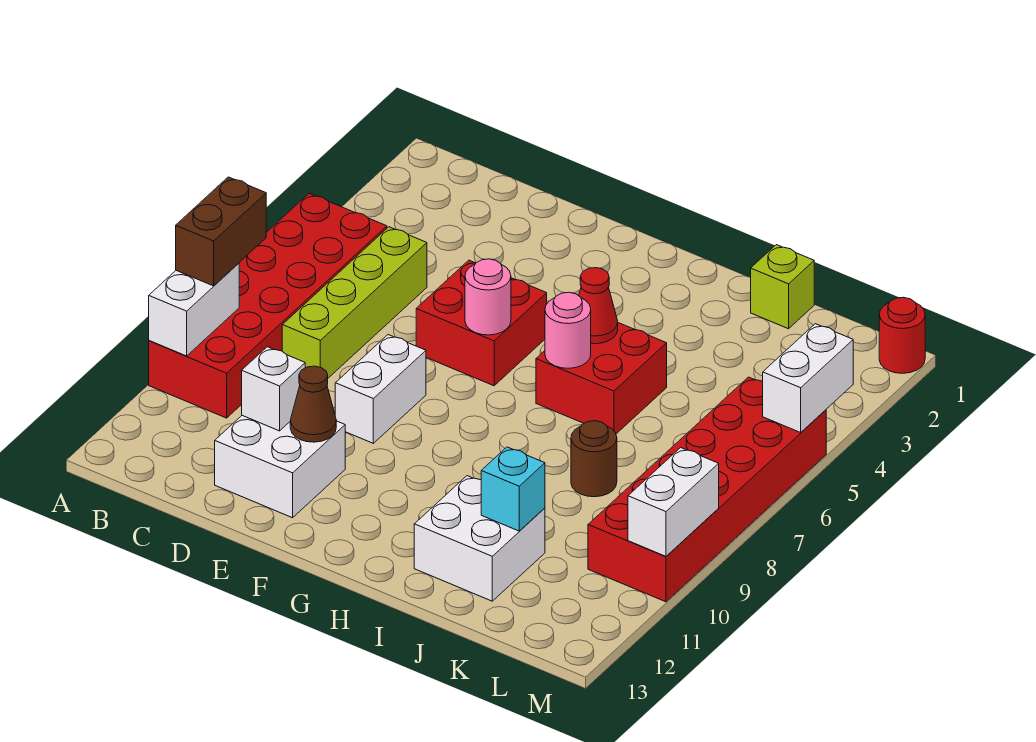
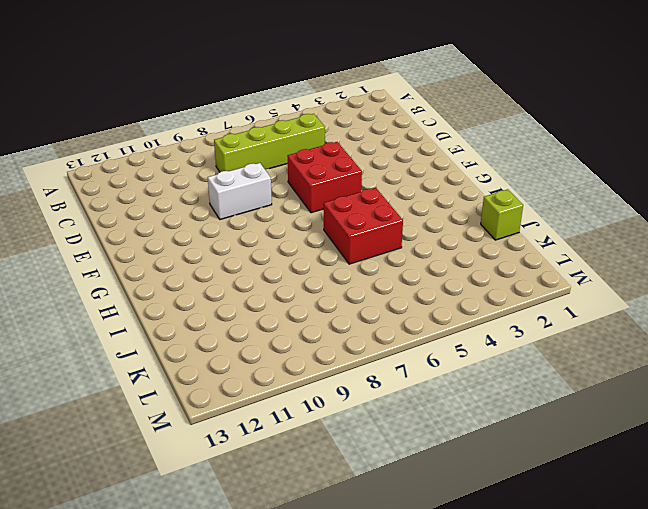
none -> red brick A5:B10 level 1
none -> white brick D11:E12 level 1
none -> white brick I11:J12 level 1

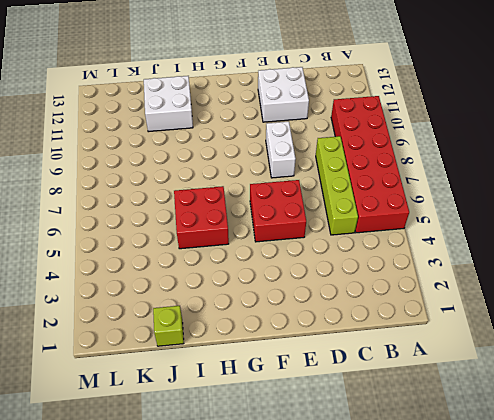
none -> brown round brick J8 level 1
none -> red brick L5:M10 level 1
none -> red round brick M1 level 1

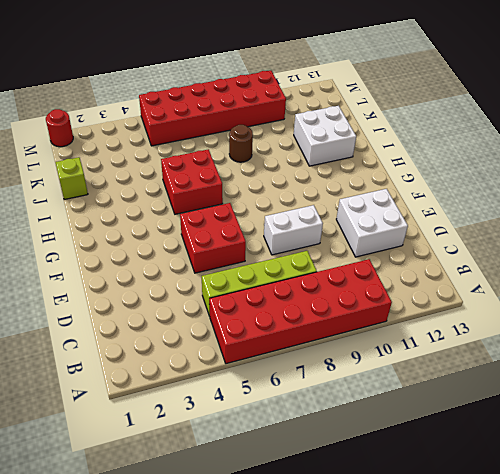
none -> white brick A9:A10 level 2
none -> white brick D11 level 2
none -> brown cone E11 level 2

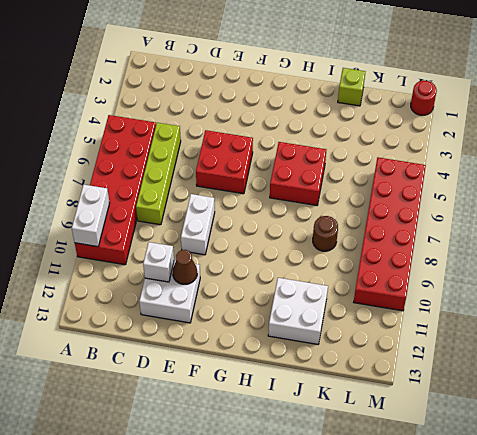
none -> pink round brick F6 level 2
none -> red cone H5 level 2
none -> pink round brick H6 level 2

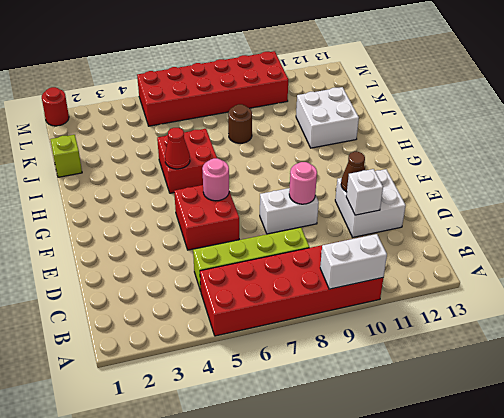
pink round brick E9 level 2 -> pink round brick H6 level 2
none -> cyan brick J11 level 2
none -> white brick M4:M5 level 2
none -> white brick M9:M10 level 2

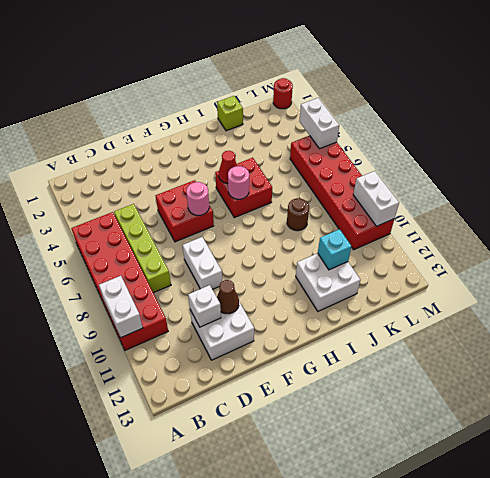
none -> brown brick A8:A9 level 3

